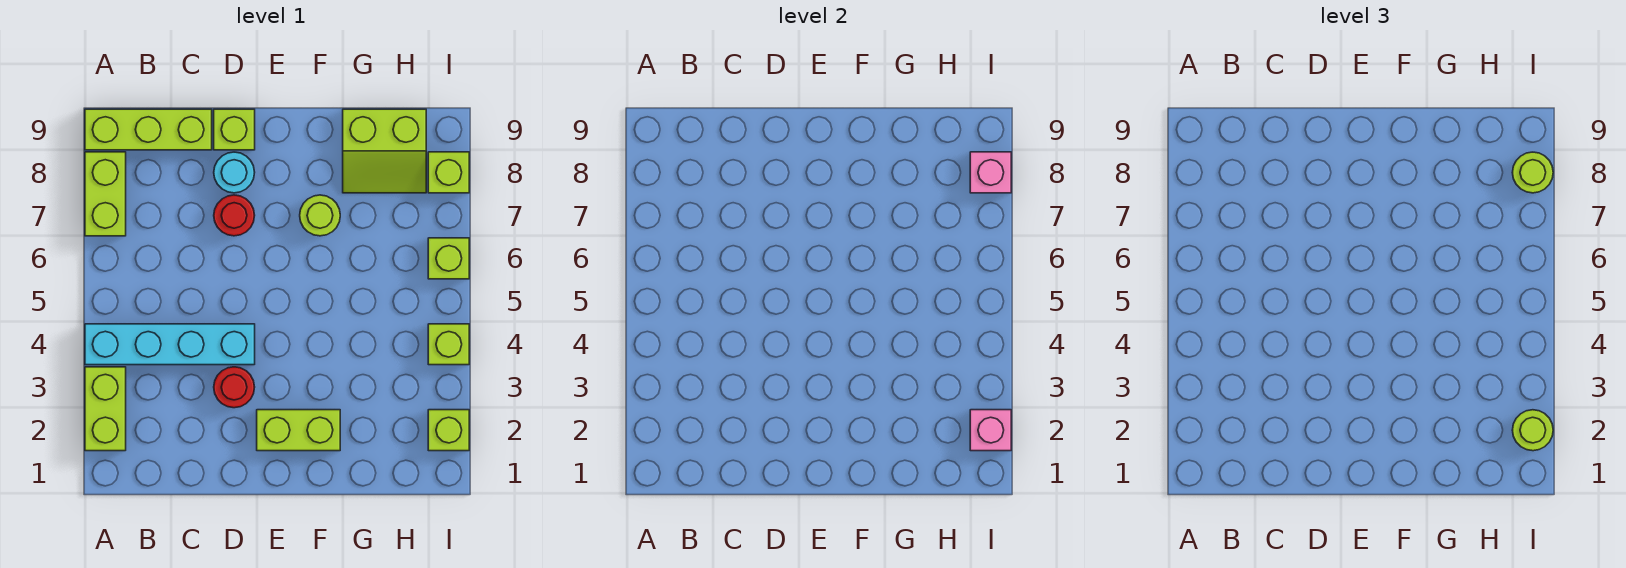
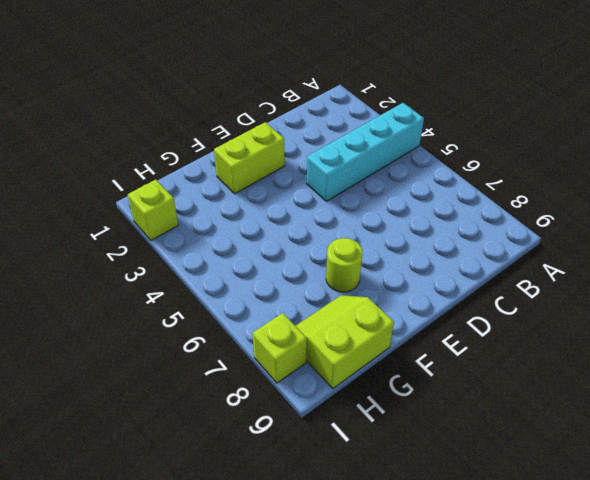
none -> lime brick A2:A3 level 1
none -> lime brick A7:A8 level 1
none -> lime brick A9:C9 level 1

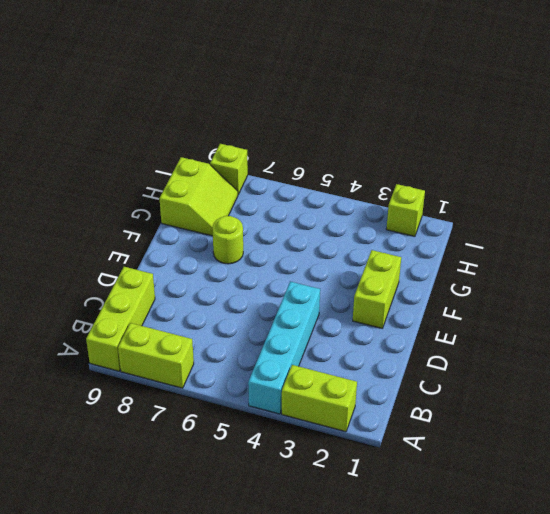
none -> red round brick D3 level 1
none -> red round brick D7 level 1
none -> cyan round brick D8 level 1

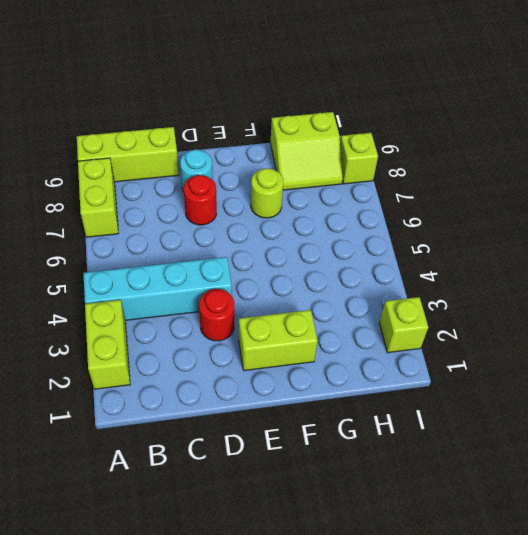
none -> lime brick D9 level 1
none -> lime brick I4 level 1
none -> lime brick I6 level 1

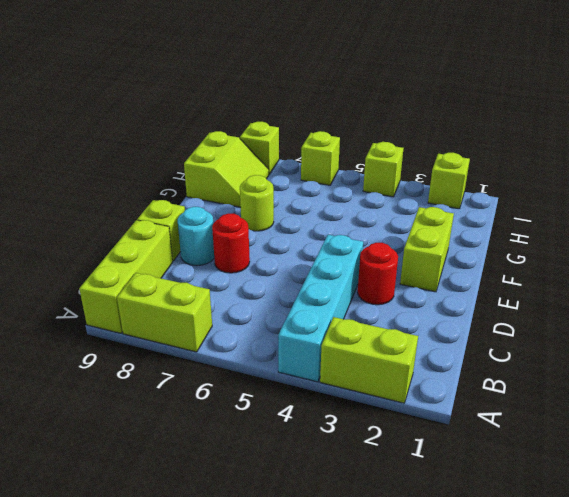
none -> pink brick I2 level 2
none -> pink brick I8 level 2
none -> lime round brick I2 level 3

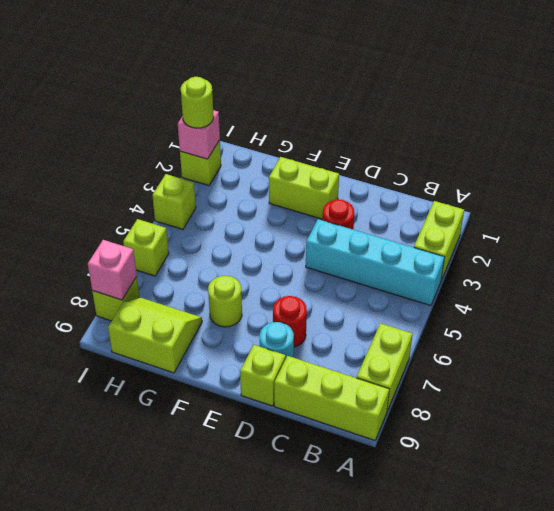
none -> lime round brick I8 level 3

